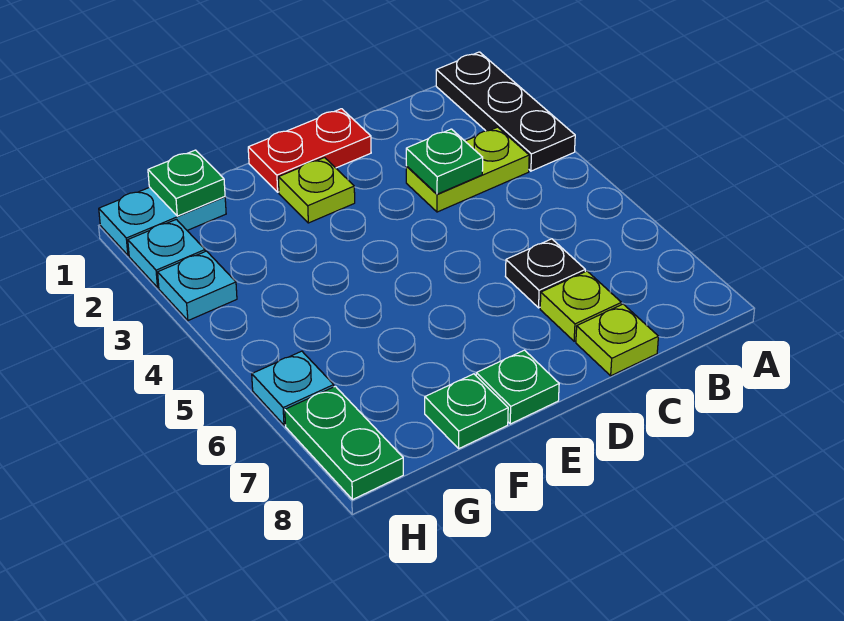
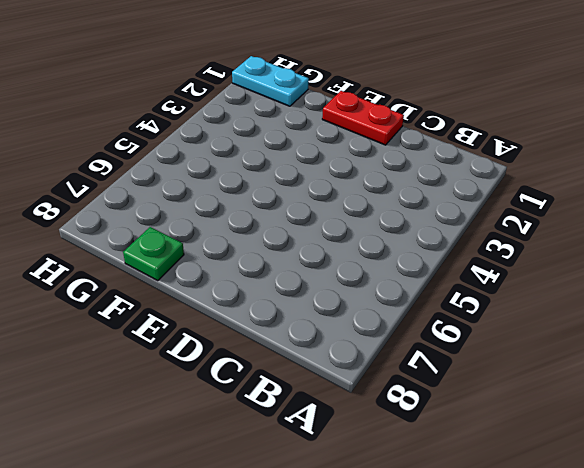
none -> black plate A1:A3 level 1
none -> lime plate B3:C3 level 1
none -> black plate C6 level 1

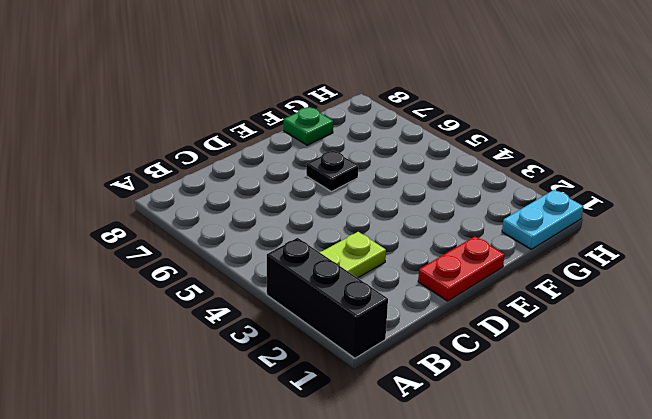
black brick A1:A3 level 1 -> black plate A1:A3 level 1
black plate E6 level 1 -> black plate C6 level 1
none -> lime plate C7 level 1
none -> lime plate C8 level 1
none -> lime plate E2 level 1

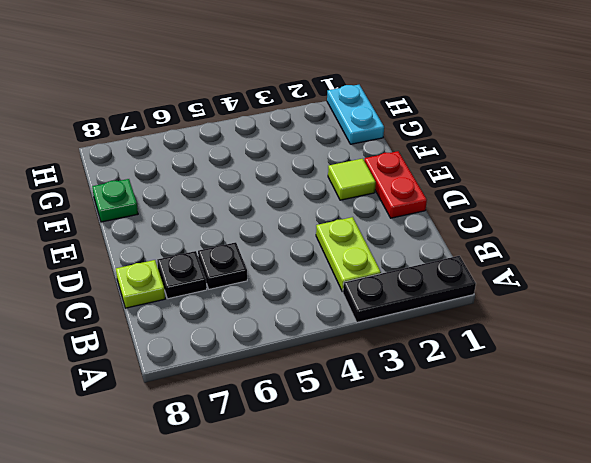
black plate C7 level 1 -> lime plate C7 level 1
lime tile E2 level 1 -> lime plate E2 level 1
none -> green plate E8 level 1
none -> cyan plate H2 level 1
none -> cyan plate H3 level 1

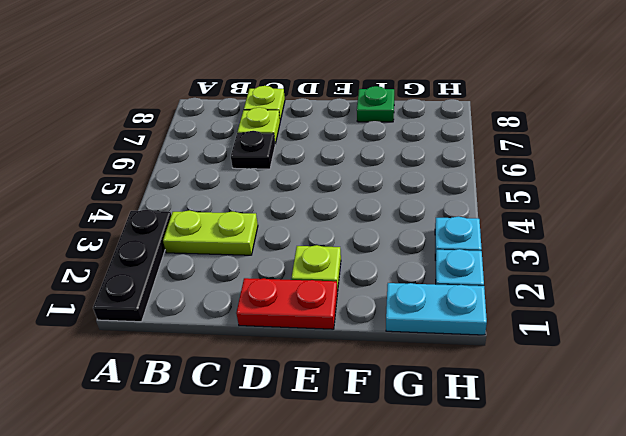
none -> green plate E8 level 1
none -> cyan plate H6 level 1
none -> green plate H7:H8 level 1

